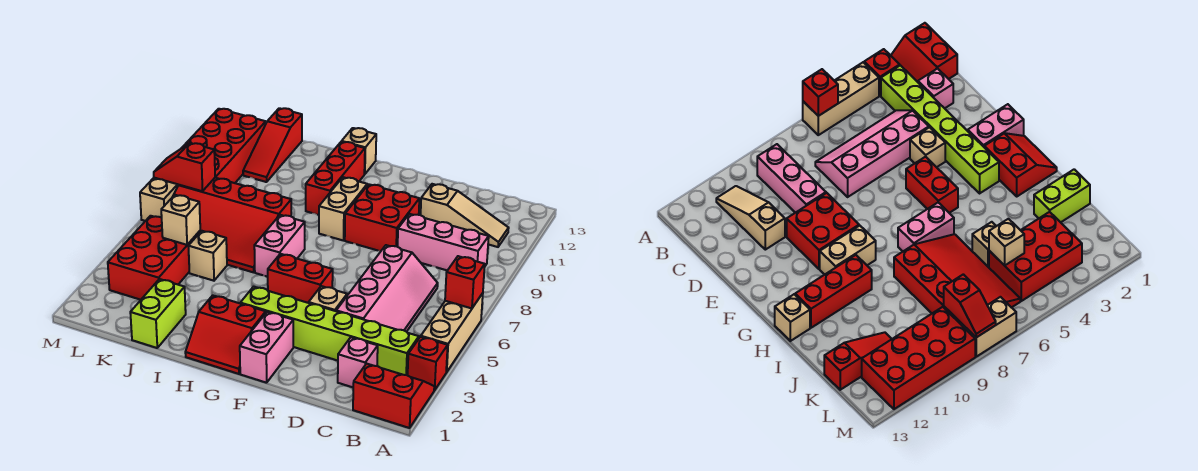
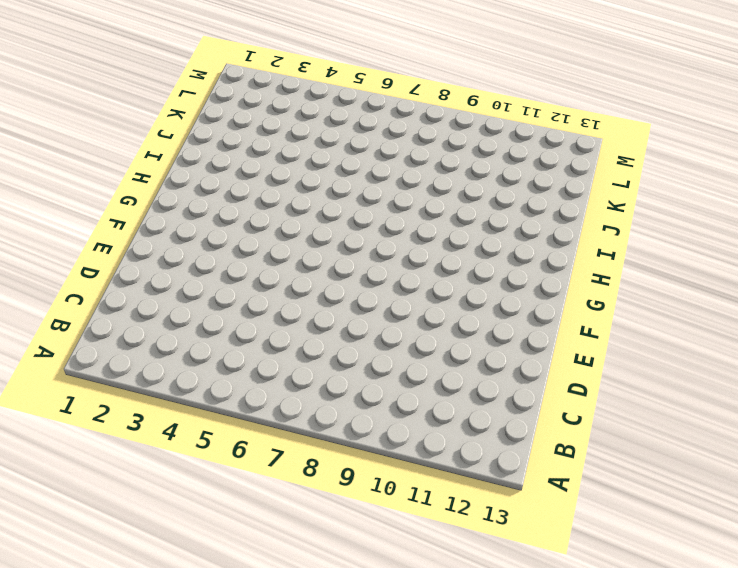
none -> red slope A1:B2 level 1 top 1
none -> red brick A3 level 1
none -> tan brick A4:A6 level 1

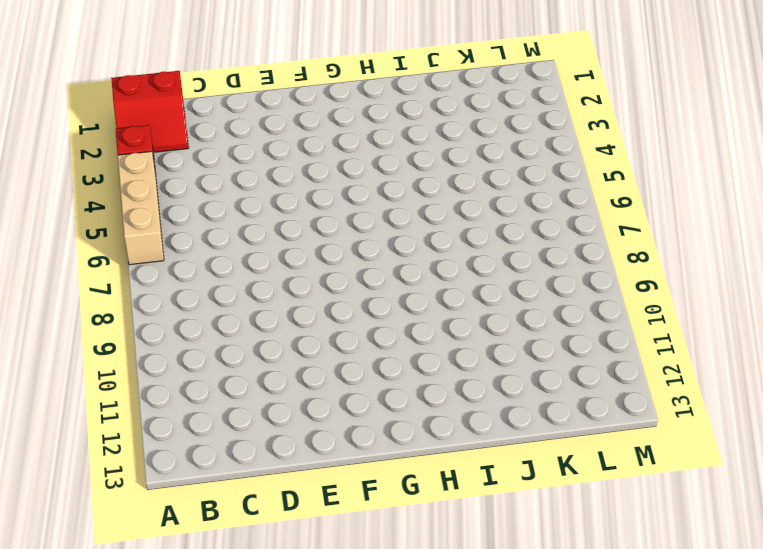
none -> lime brick B3:G3 level 1
none -> pink brick B9:D9 level 1
none -> tan slope B11:D11 level 1 top D

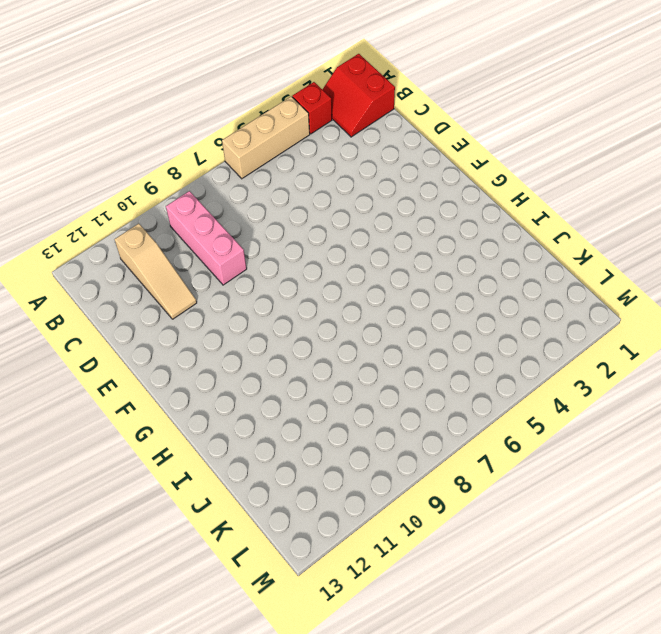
tan slope B11:D11 level 1 top B -> tan slope B11:D11 level 1 top D
none -> lime brick B3:G3 level 1
none -> pink brick C2 level 1
none -> pink slope C4:D7 level 1 top D

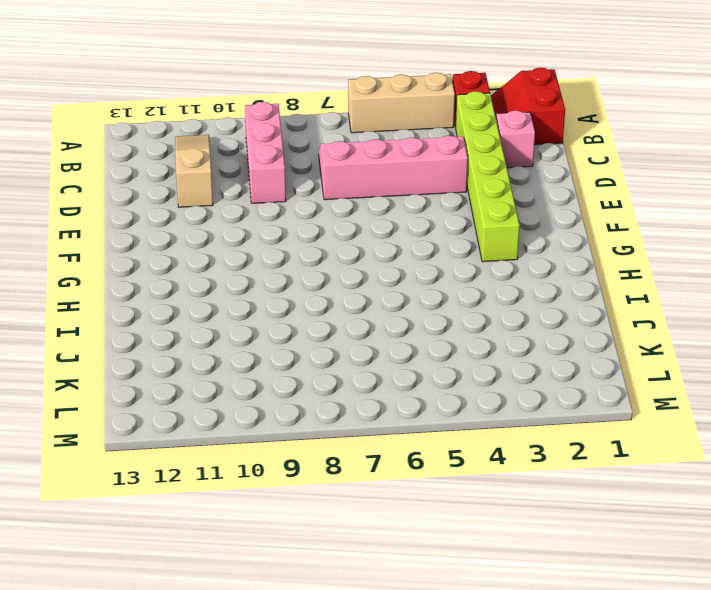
none -> tan brick E4 level 1
none -> red brick E9:F10 level 1
none -> pink brick F1:F2 level 1

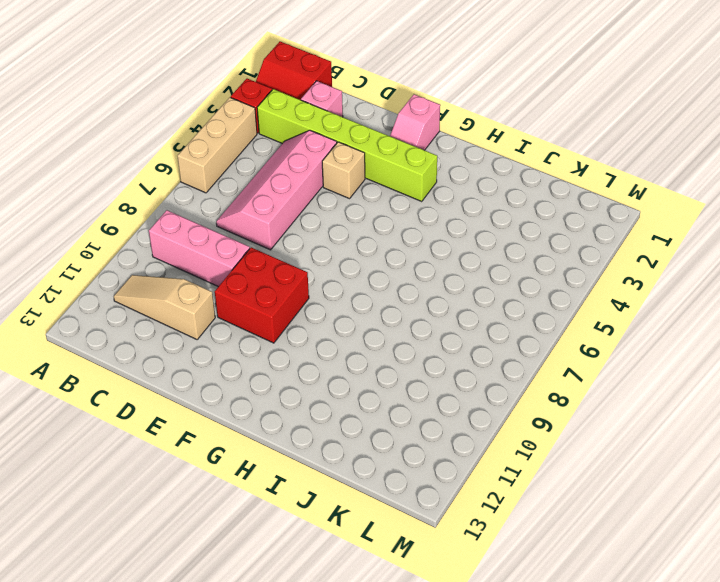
pink slope F1:F2 level 1 top 1 -> pink brick F1:F2 level 1
none -> red brick F5:G5 level 1
none -> red slope G1:H2 level 1 top 2
none -> tan brick G9:G10 level 1

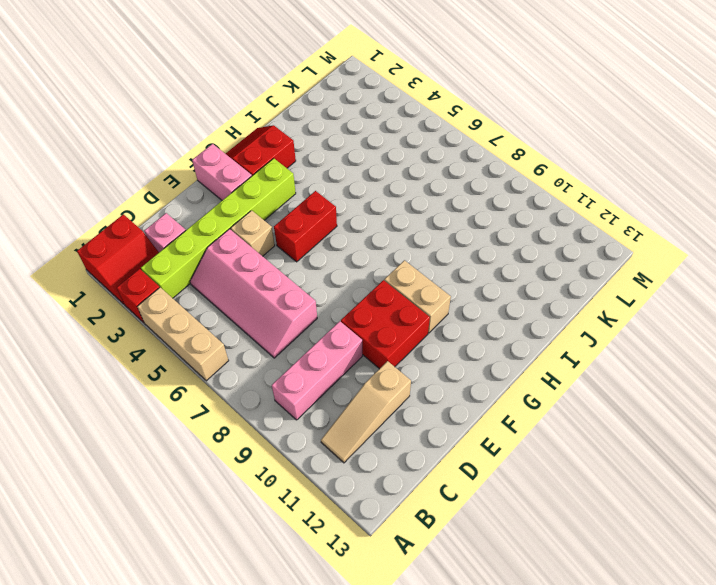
none -> pink brick H6:H7 level 1
none -> red brick H10:H12 level 1
none -> tan brick H13 level 1

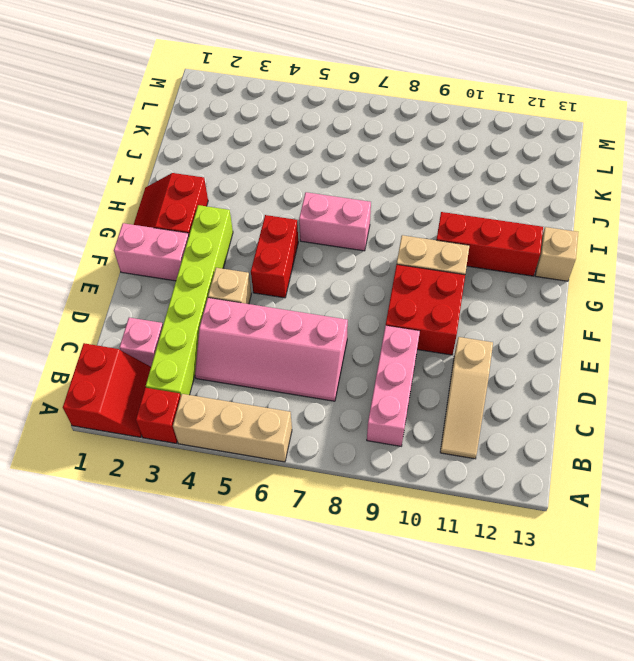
none -> red slope I6:L8 level 1 top 8
none -> lime brick J1:J2 level 1
none -> tan brick J5 level 1

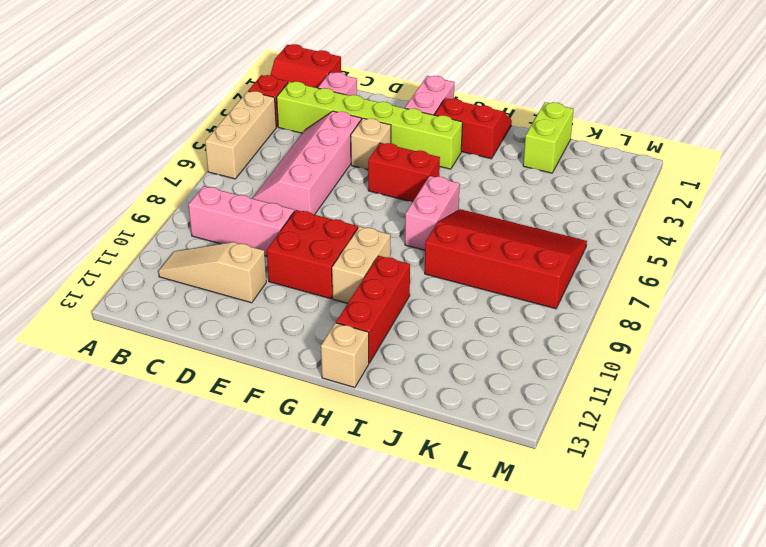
none -> tan brick J5 level 1
none -> red brick K3:L5 level 1
none -> red slope K11:K13 level 1 top 13

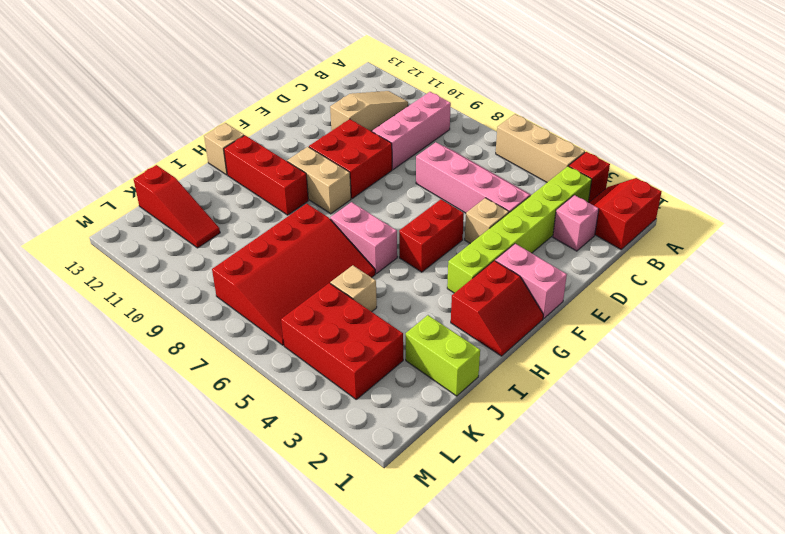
none -> red brick L9:M12 level 1
none -> tan brick M7:M8 level 1
none -> red brick A6 level 2

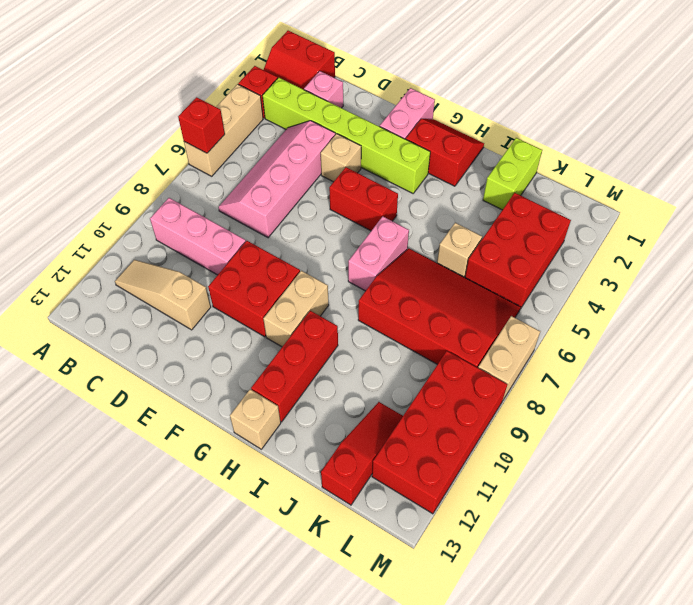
none -> tan brick K5 level 2
none -> red slope L8:M8 level 2 top L

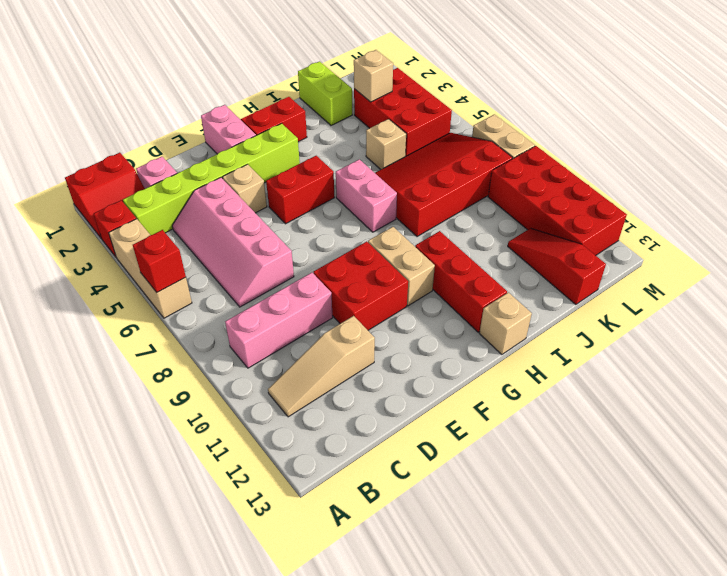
tan brick K3 level 2 -> tan brick K5 level 2
none -> red slope L8:M8 level 2 top L

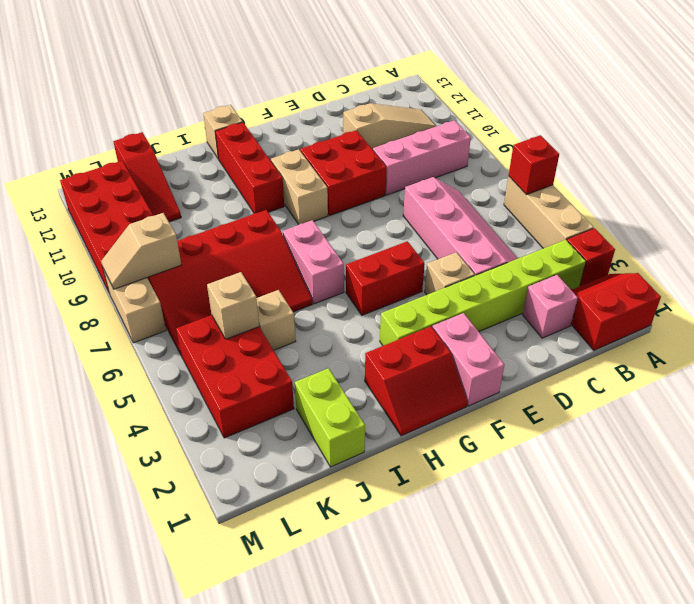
tan slope L8:M8 level 2 top L -> red slope L8:M8 level 2 top L

